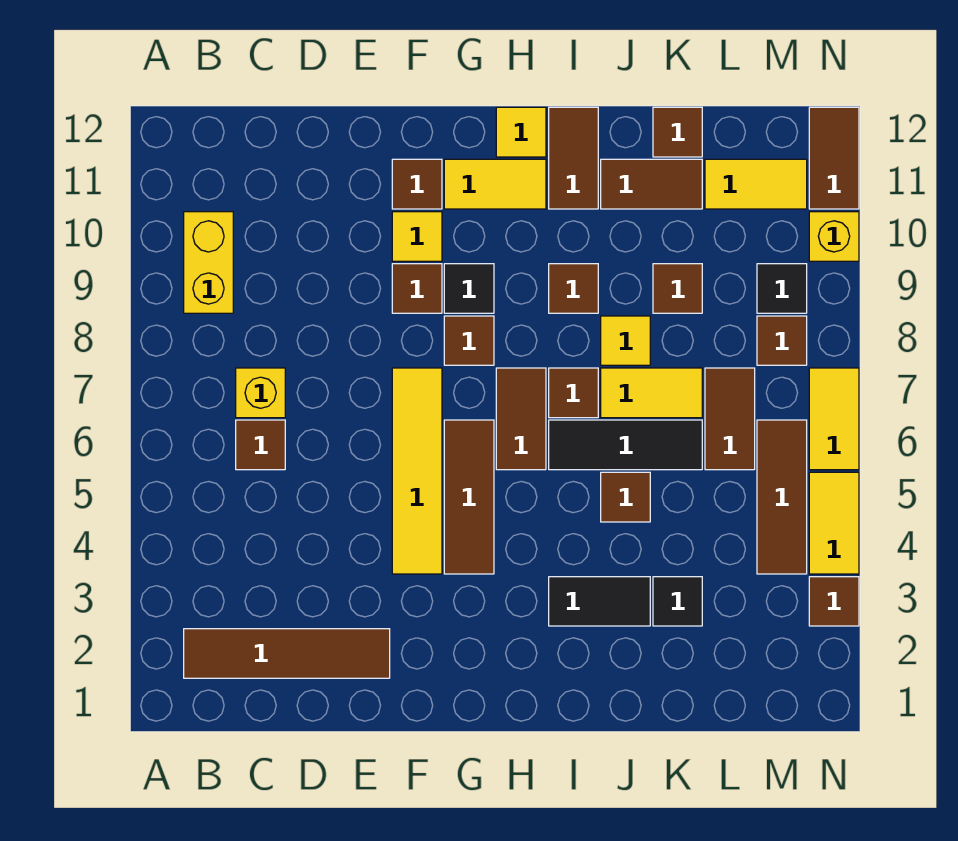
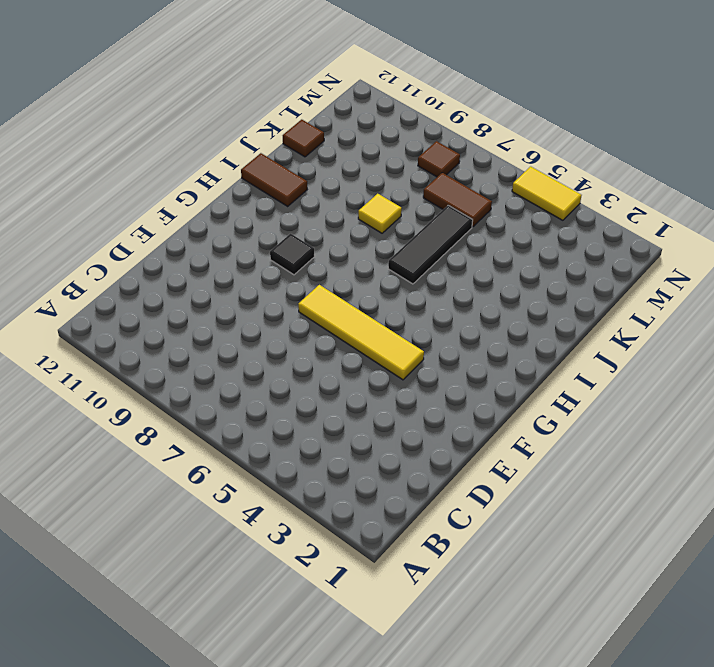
none -> brown tile B2:E2 level 1
none -> yellow brick B9:B10 level 1
none -> brown tile C6 level 1
none -> yellow brick C7 level 1

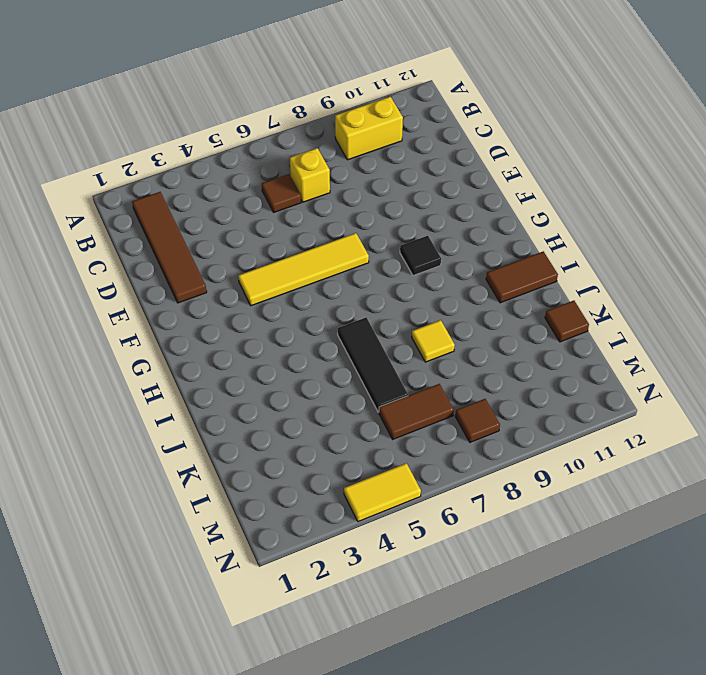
none -> brown tile F9 level 1
none -> yellow tile F10 level 1
none -> brown tile F11 level 1
none -> brown tile G4:G6 level 1

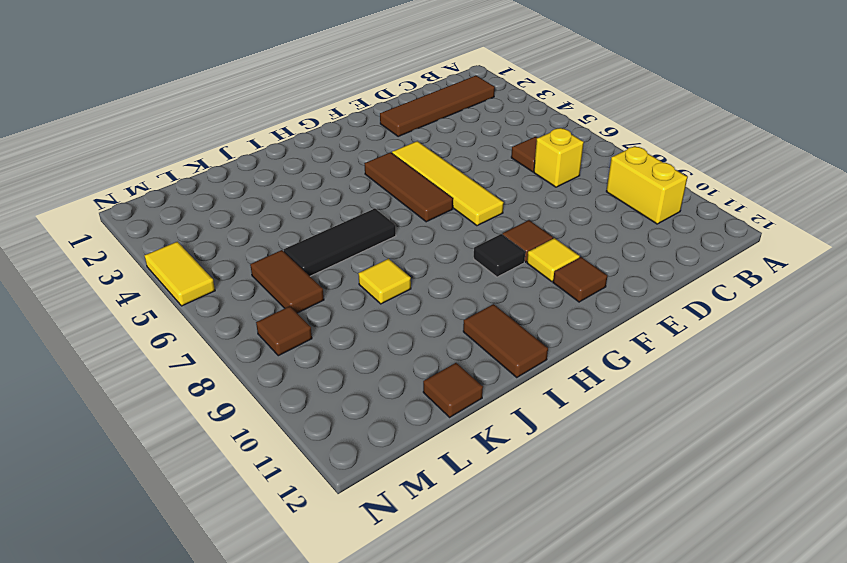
none -> brown tile G8 level 1
none -> yellow tile G11:H11 level 1
none -> brown tile H6:H7 level 1
none -> yellow tile H12 level 1

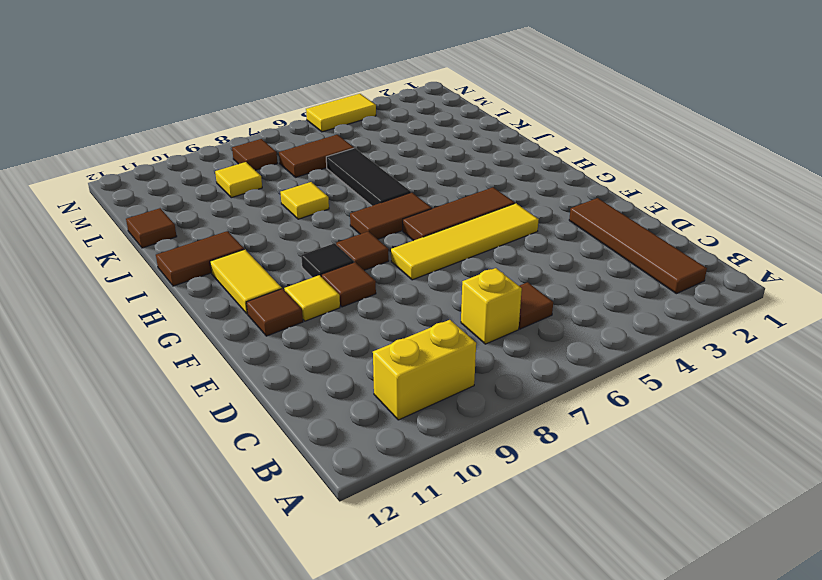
yellow tile L9 level 1 -> yellow tile H12 level 1
none -> black tile I3:J3 level 1
none -> brown tile I7 level 1
none -> brown tile I9 level 1
none -> brown tile J5 level 1

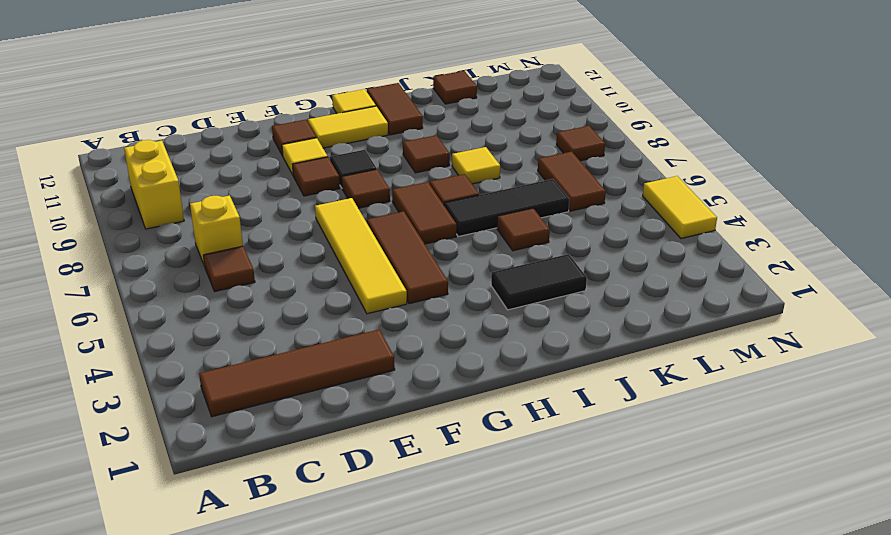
none -> yellow tile J7:K7 level 1
none -> brown tile J11:K11 level 1
none -> black tile K3 level 1
none -> brown tile K9 level 1

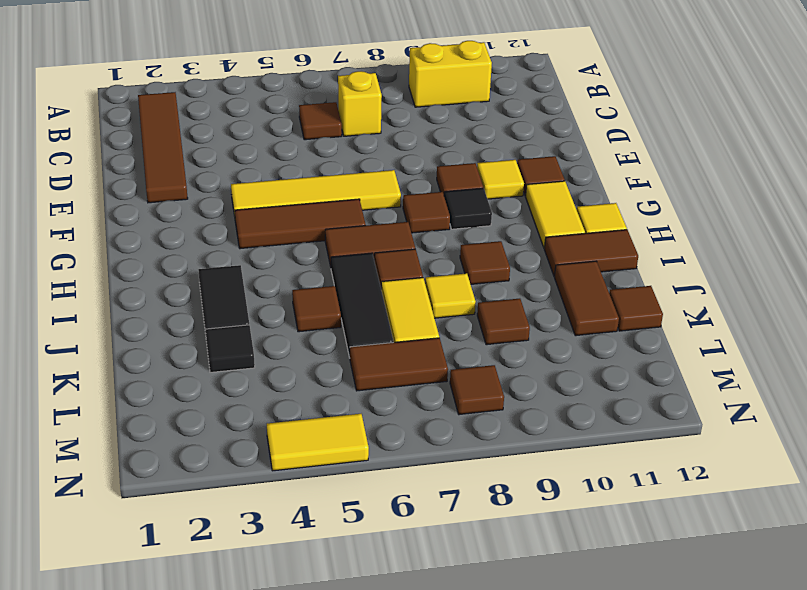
none -> yellow tile L11:M11 level 1
none -> brown tile M4:M6 level 1
none -> black tile M9 level 1
none -> brown tile N3 level 1

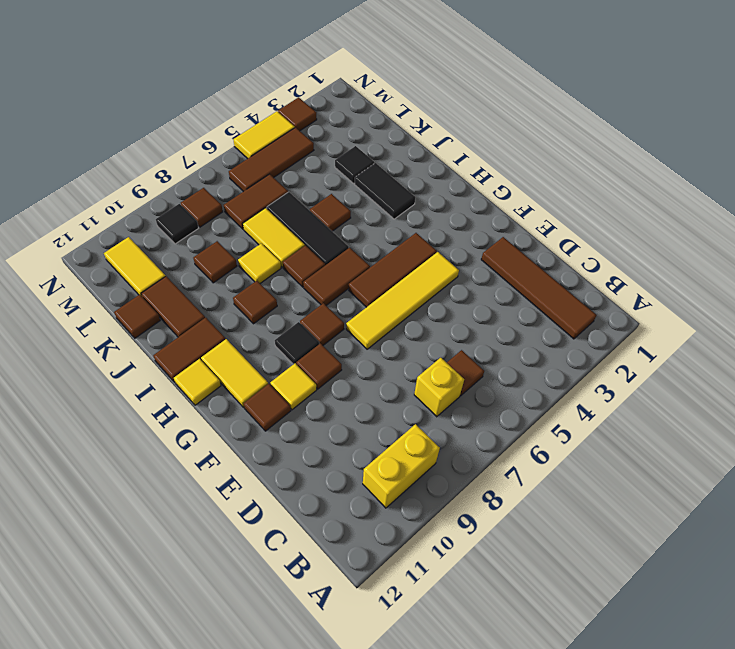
none -> yellow tile N6:N7 level 1
none -> yellow brick N10 level 1
none -> brown tile N11:N12 level 1

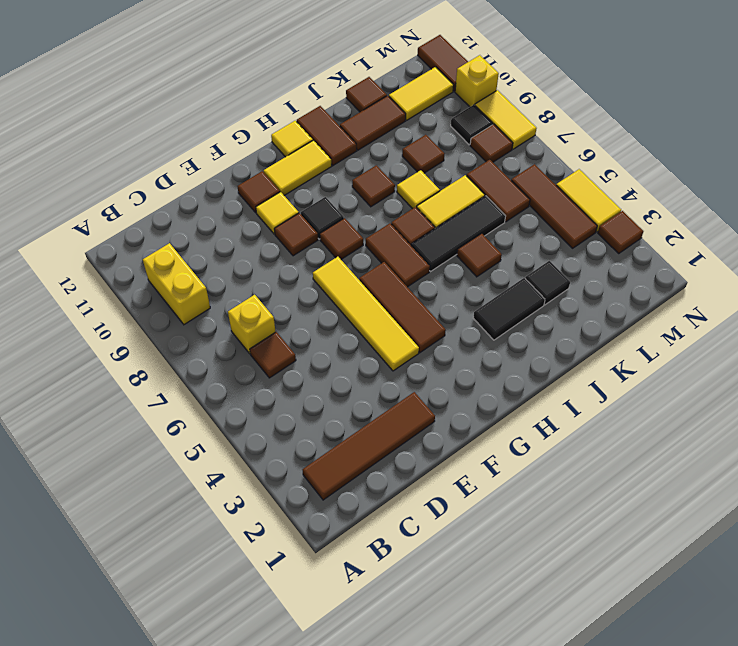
yellow tile N8:N9 level 1 -> yellow tile N6:N7 level 1

